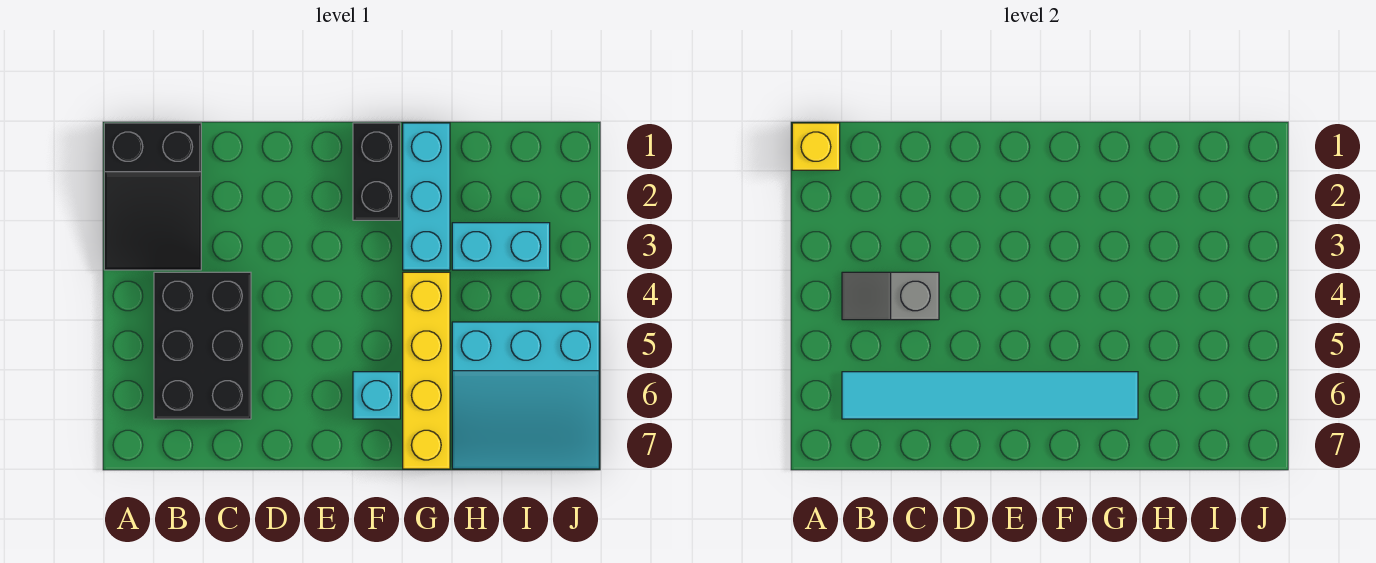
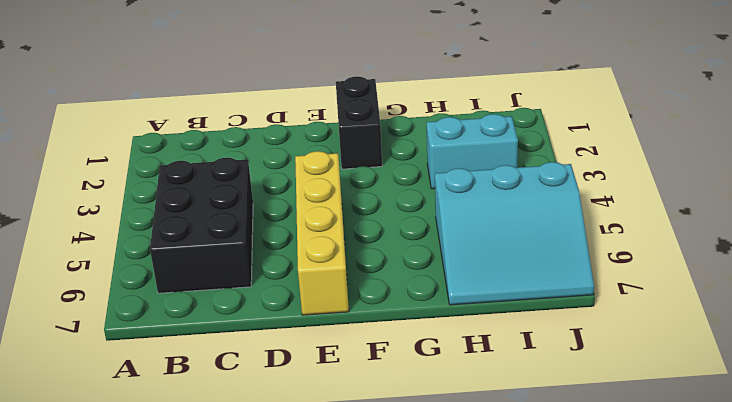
yellow brick E4:E7 level 1 -> yellow brick G4:G7 level 1
none -> black slope A1:B3 level 1 top 1
none -> cyan brick F6 level 1

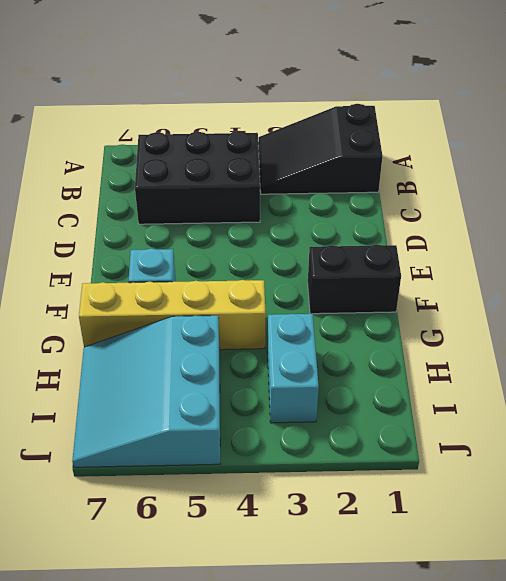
none -> cyan brick G1:G3 level 1
none -> yellow brick A1 level 2

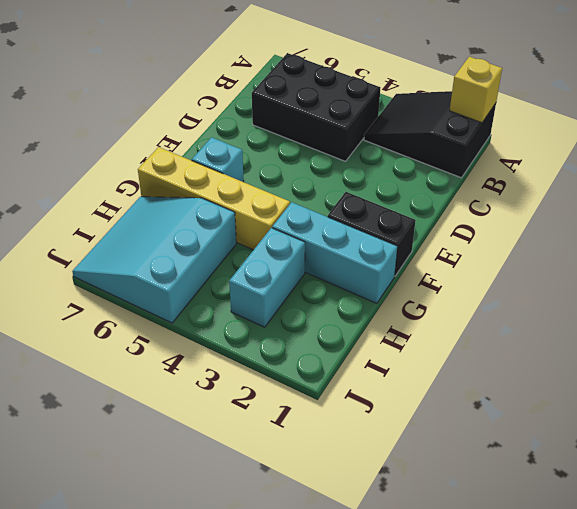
none -> grey slope B4:C4 level 2 top C
none -> cyan tile B6:G6 level 2

